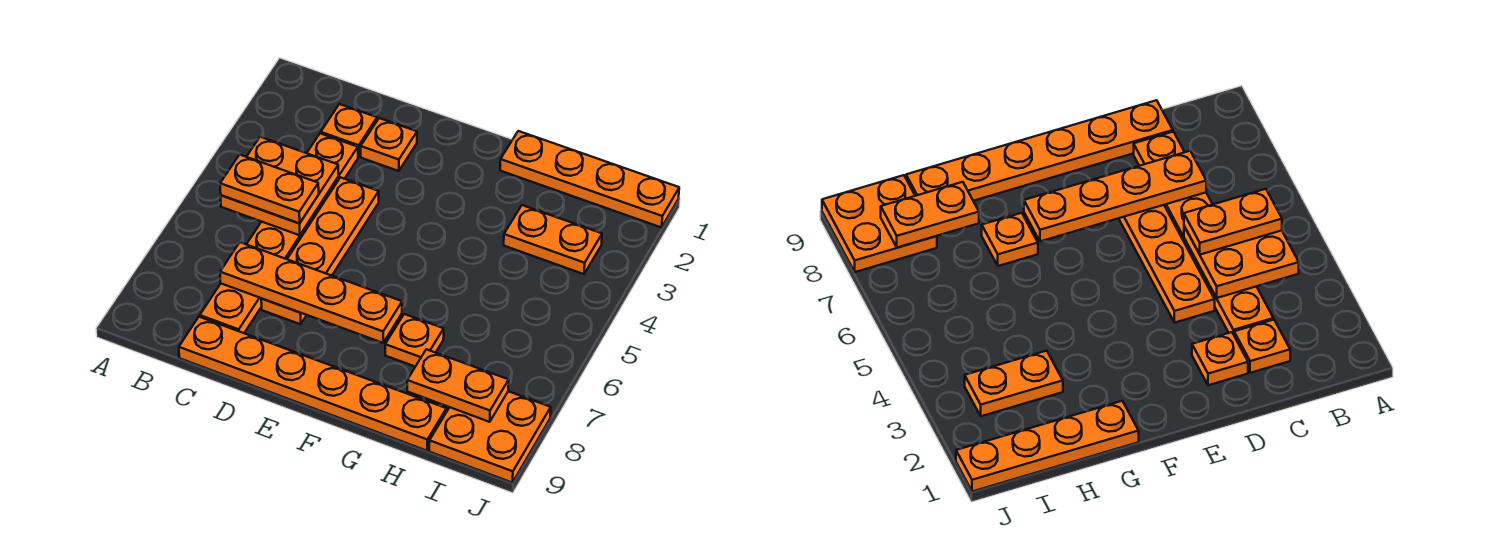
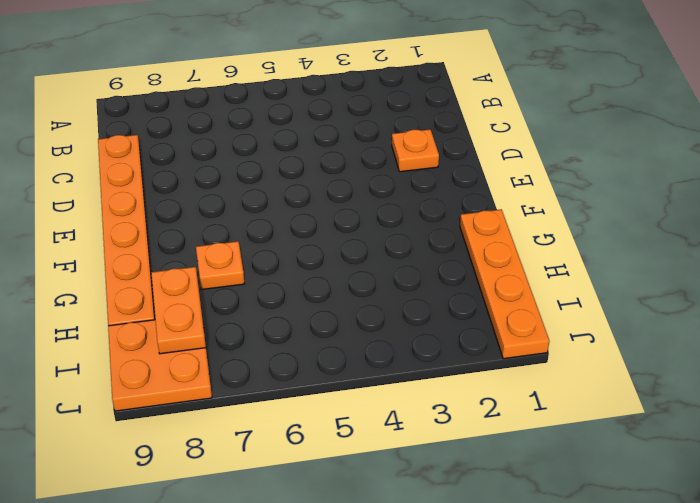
none -> orange plate C2 level 1
none -> orange plate C3:C8 level 1
none -> orange plate D4:D7 level 1

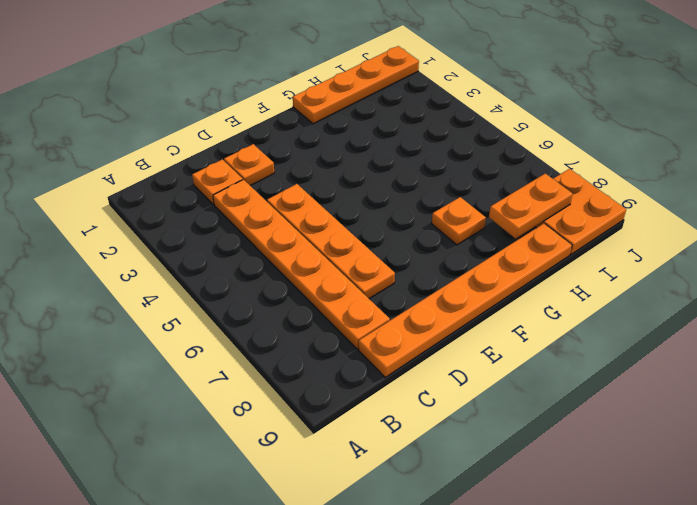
none -> orange plate H3:I3 level 1
none -> orange plate B4:C5 level 2
none -> orange plate C7:F7 level 2

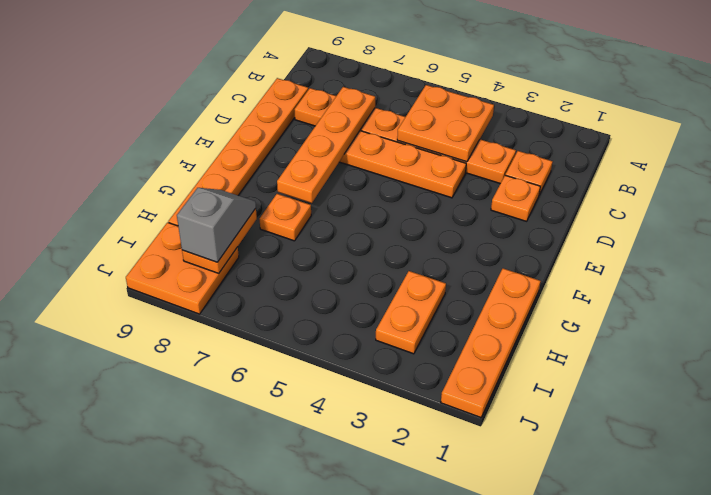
grey slope H8:I8 level 3 top I -> none
none -> orange plate B5:C5 level 3

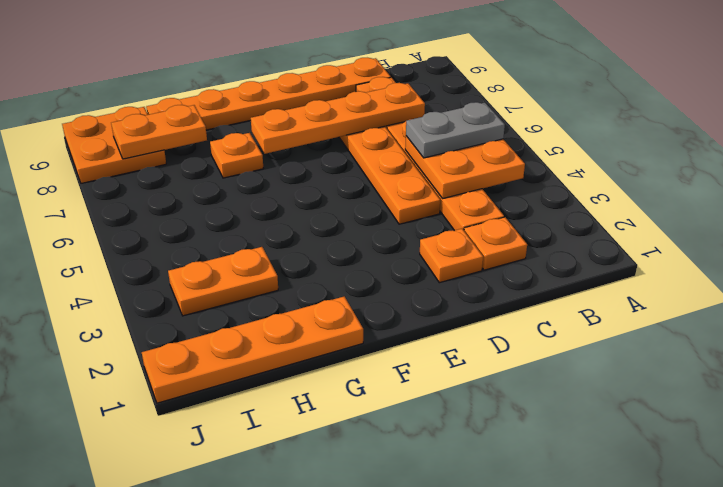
grey plate B5:C5 level 3 -> orange plate B5:C5 level 3

